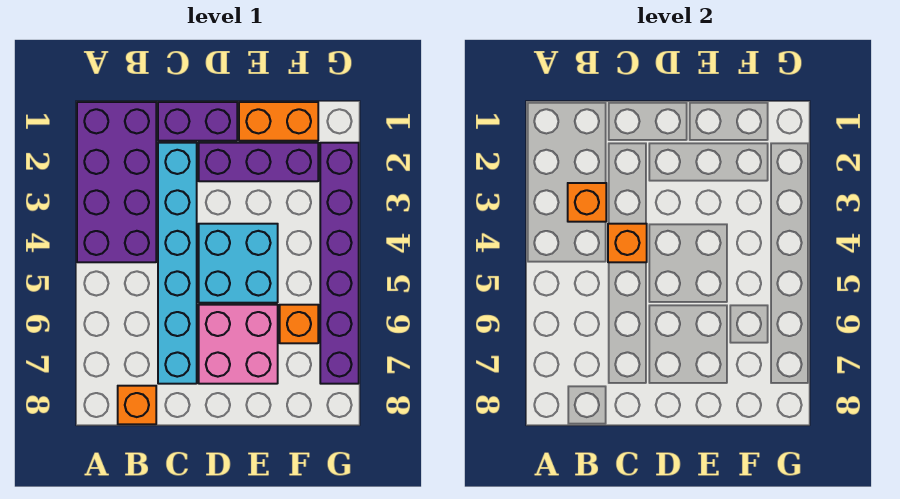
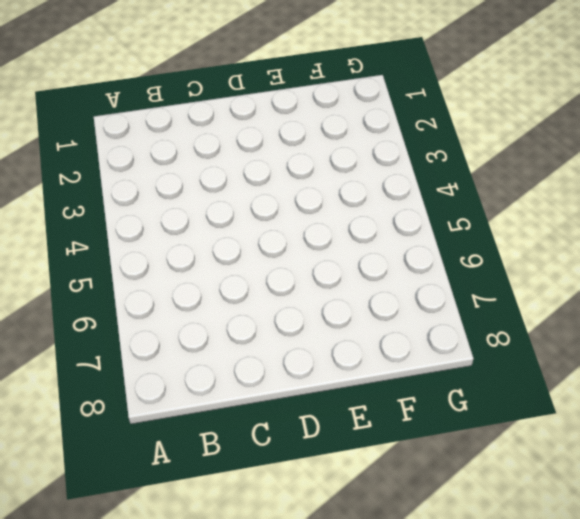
none -> purple brick A1:B4 level 1
none -> orange brick B8 level 1
none -> purple brick C1:D1 level 1

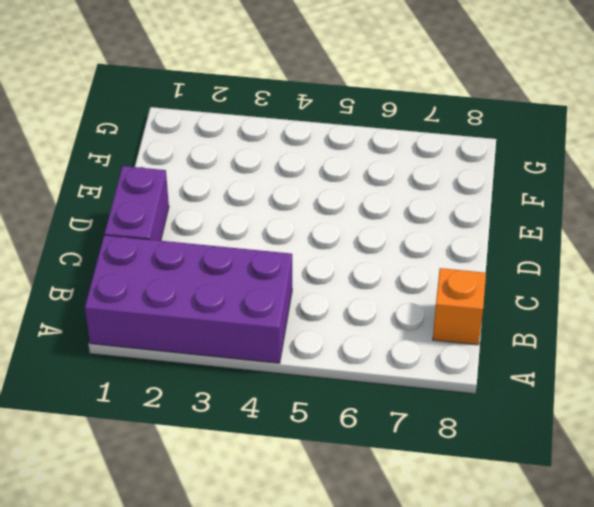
none -> cyan brick C2:C7 level 1
none -> purple brick D2:F2 level 1
none -> cyan brick D4:E5 level 1

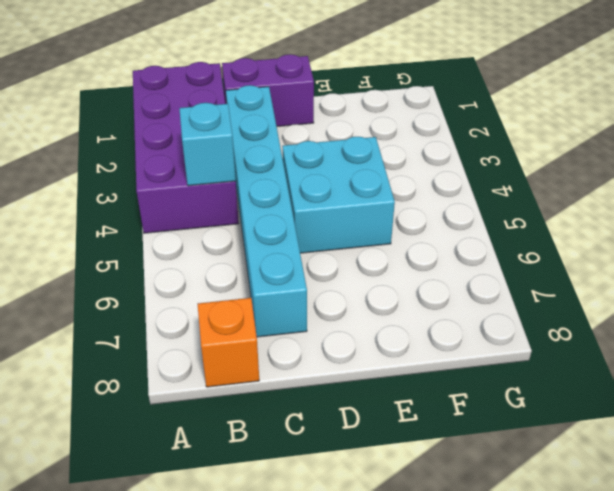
cyan brick B4 level 2 -> none
none -> purple brick D2:F2 level 1
none -> pink brick D6:E7 level 1
none -> orange brick E1:F1 level 1

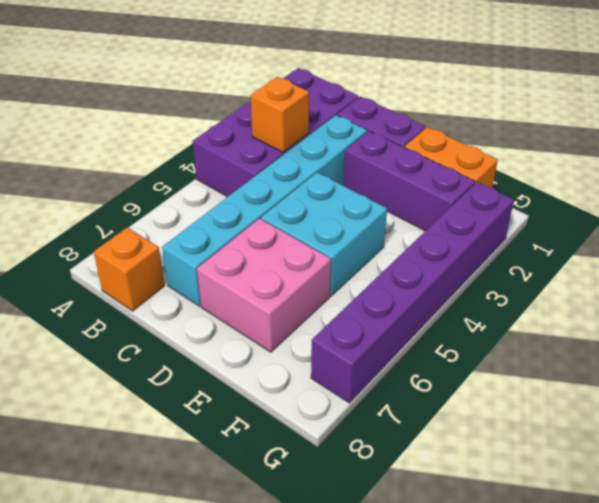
none -> orange brick F6 level 1
none -> orange brick C4 level 2

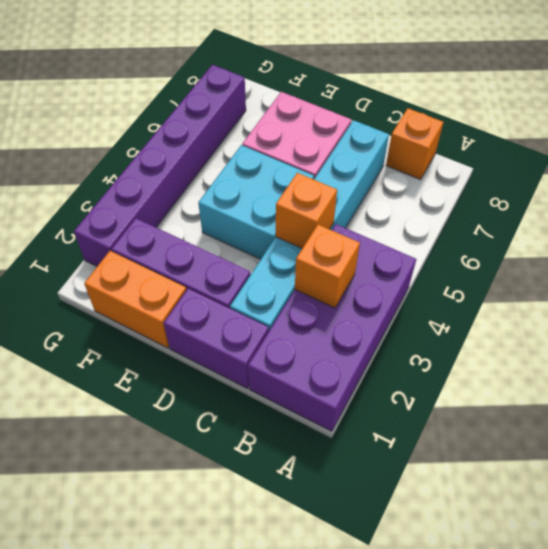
none -> orange brick F6 level 1

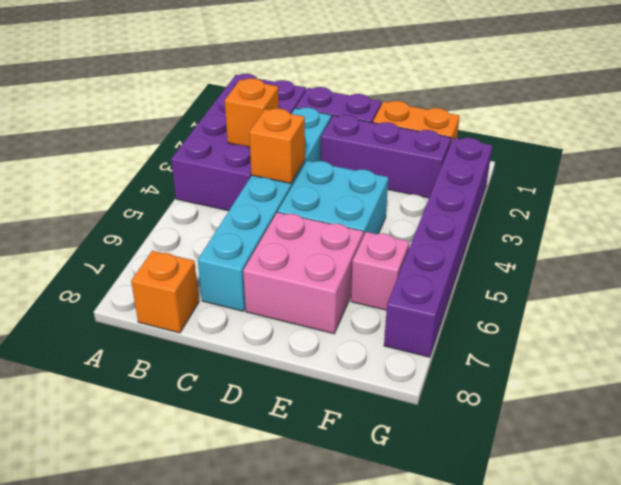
pink brick F6 level 1 -> orange brick F6 level 1

